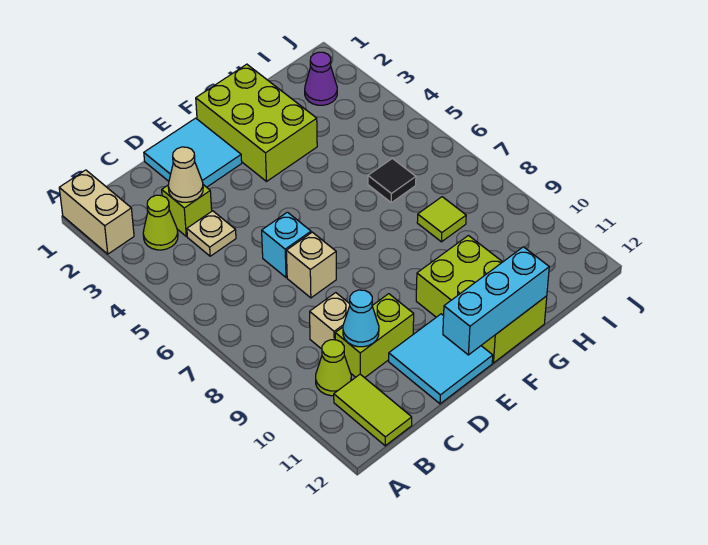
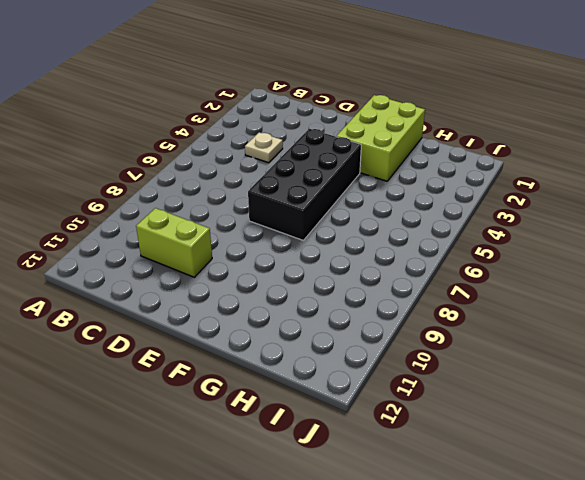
black brick E4:F7 level 1 -> none
none -> tan brick A1:A2 level 1
none -> lime cone B3 level 1
none -> lime cone B10 level 1

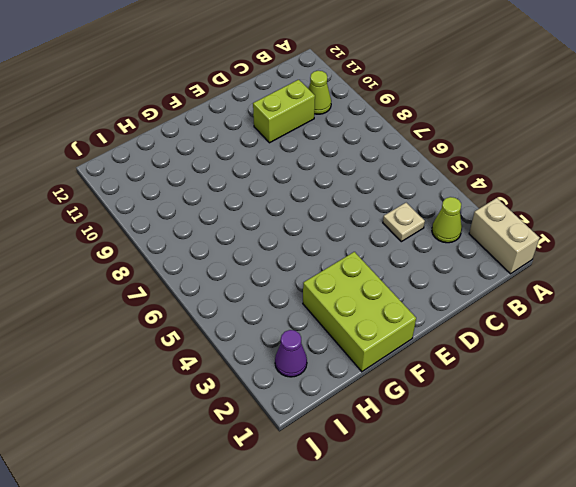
none -> lime tile B11:B12 level 1
none -> lime brick C3 level 1
none -> tan brick C9 level 1

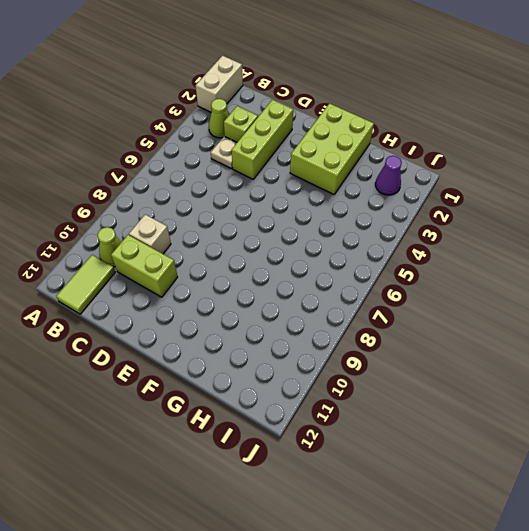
lime brick D2:D4 level 1 -> cyan tile D1:E2 level 1
none -> cyan brick D6 level 1
none -> tan brick D7 level 1
none -> cyan tile D11:E12 level 1

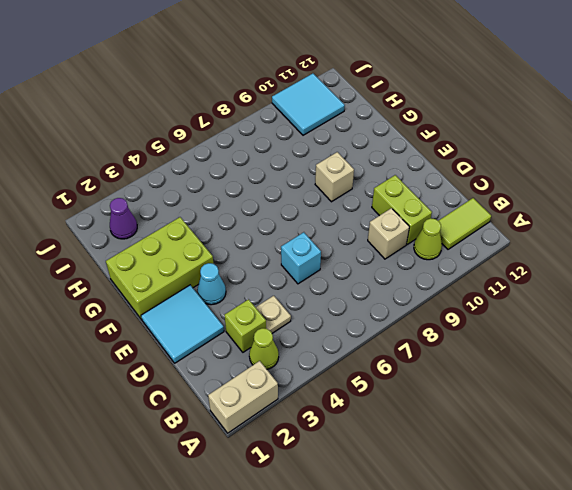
cyan cone E3 level 1 -> cyan cone C10 level 2
tan brick F9 level 1 -> tan brick D7 level 1
cyan tile I10:J11 level 1 -> cyan tile D11:E12 level 1
none -> lime brick F10:G12 level 1
none -> black tile H6 level 1
none -> lime tile H8 level 1

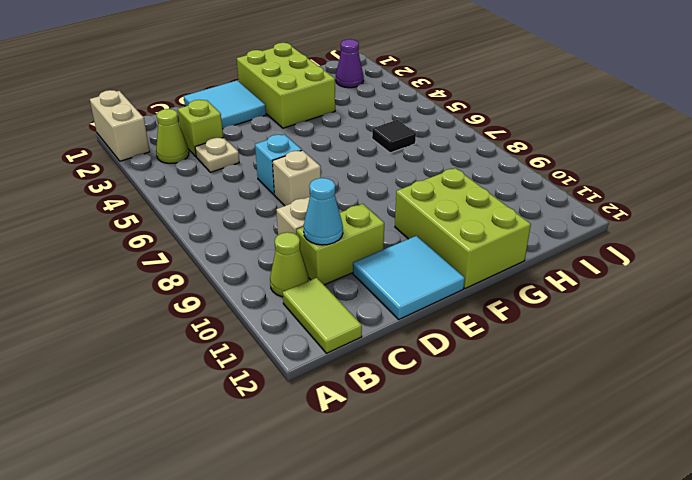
none -> lime tile H8 level 1
none -> tan cone C3 level 2
none -> cyan brick E12:G12 level 2

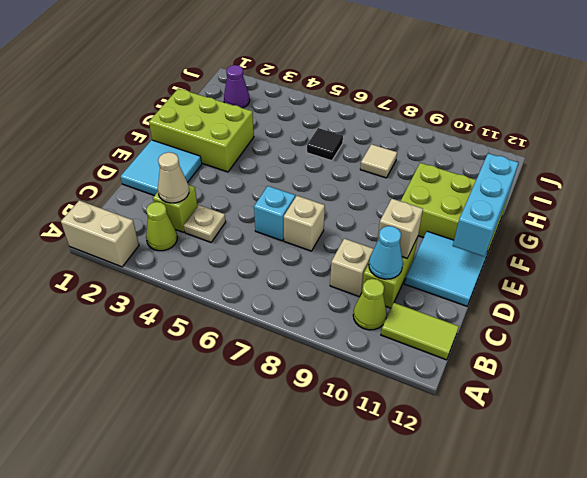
tan brick D10 level 2 -> none
tan tile H8 level 1 -> lime tile H8 level 1

